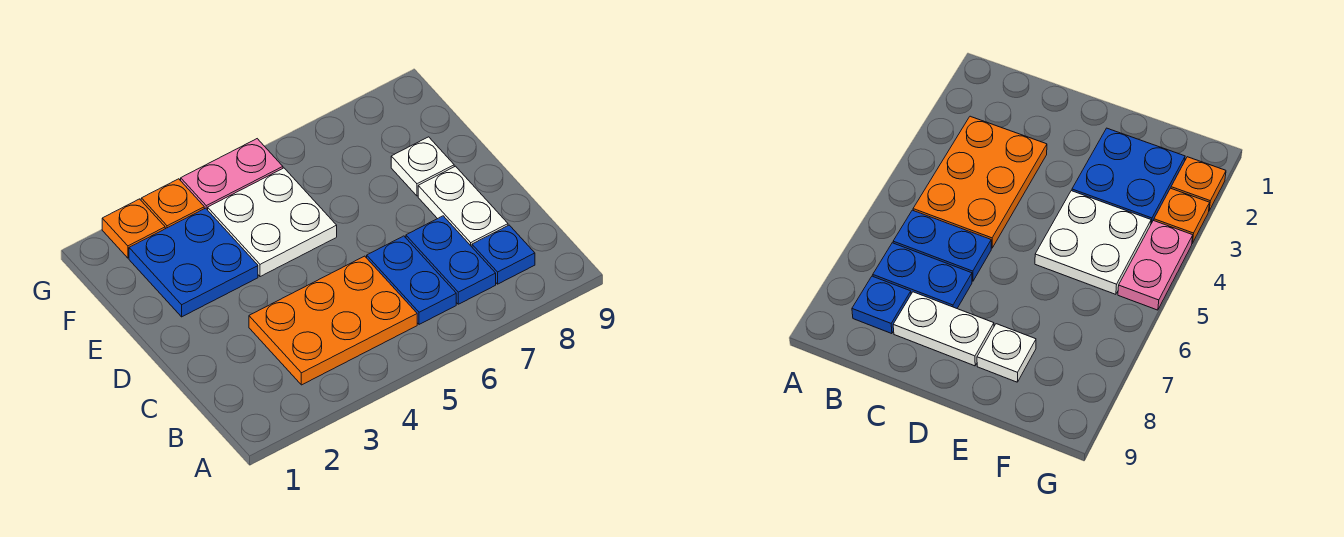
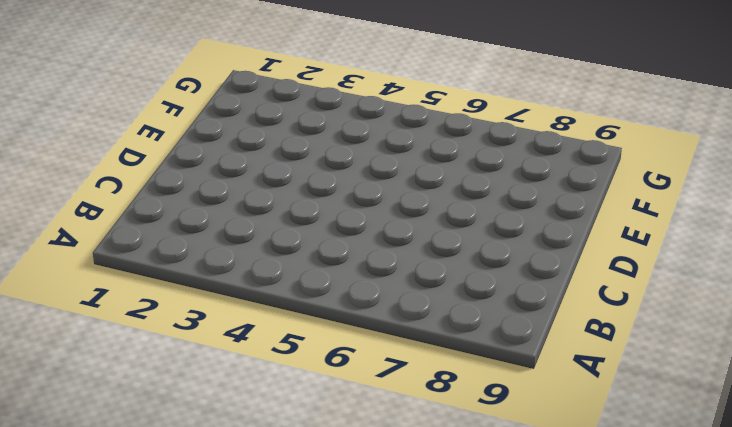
none -> orange plate B3:C5 level 1
none -> blue plate B6:C6 level 1

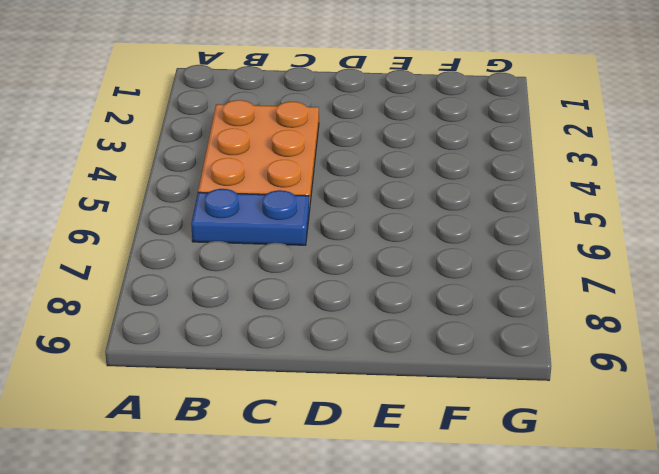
none -> blue plate B7:C7 level 1
none -> blue plate B8 level 1

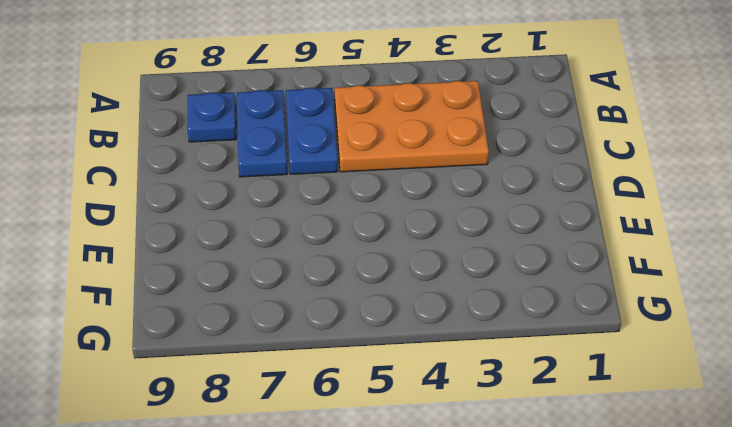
none -> white plate C8:D8 level 1
none -> blue plate E2:F3 level 1

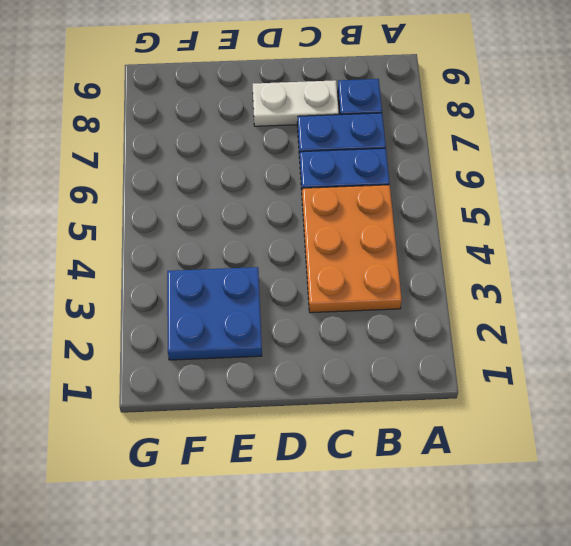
none -> white plate E4:F5 level 1
none -> white plate E8 level 1

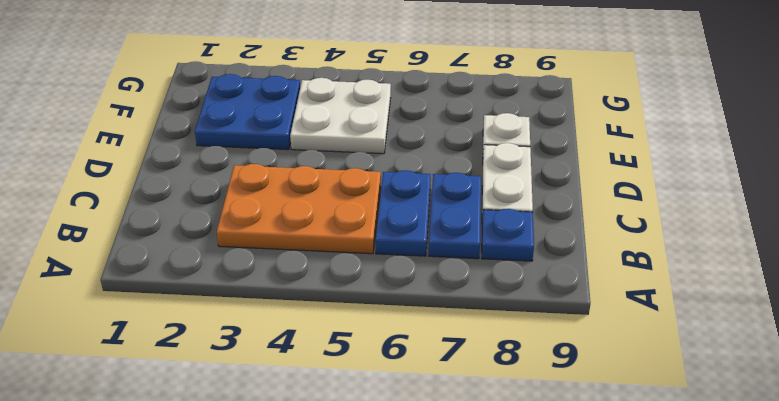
none -> orange plate G2 level 1
none -> orange plate G3 level 1

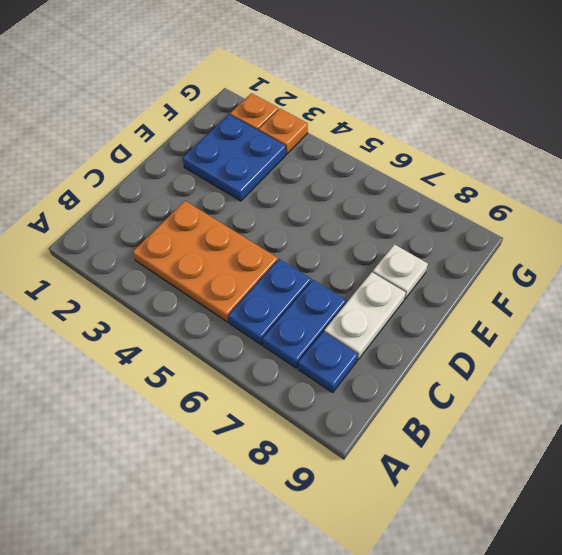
none -> white plate E4:F5 level 1
none -> pink plate G4:G5 level 1

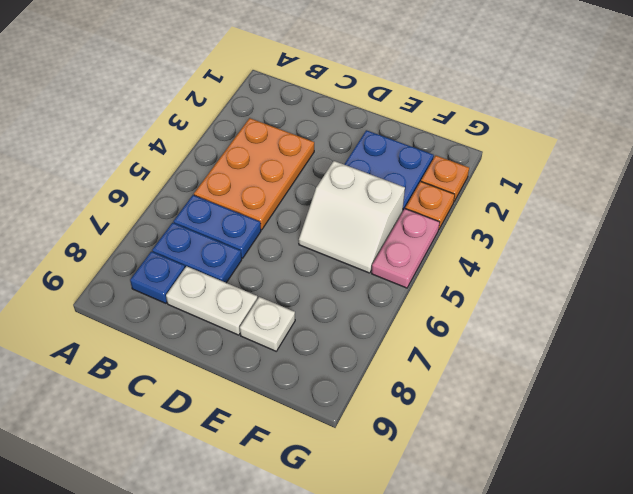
white slope E4:F5 level 1 top 4 -> white plate E4:F5 level 1

